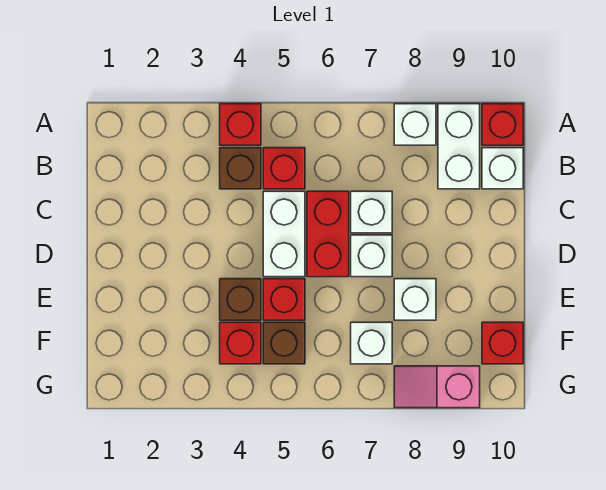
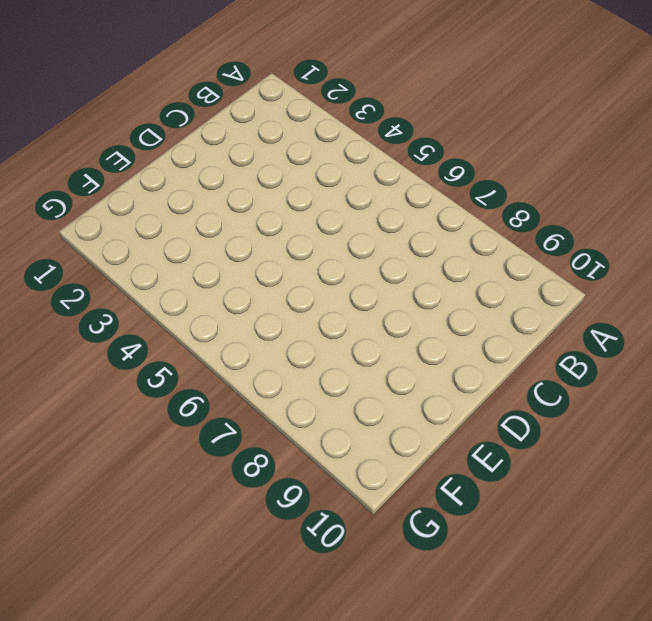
none -> red brick A4 level 1
none -> white brick A8 level 1
none -> white brick A9:B9 level 1

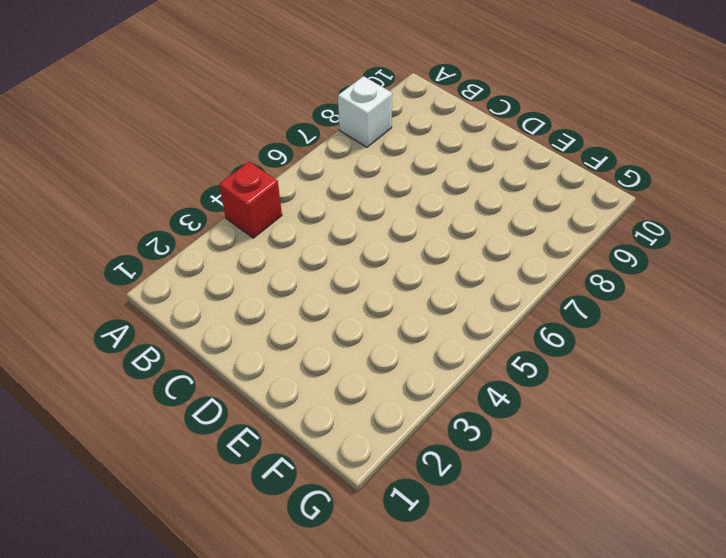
none -> white brick A9:B9 level 1
none -> red brick A10 level 1
none -> brown brick B4 level 1

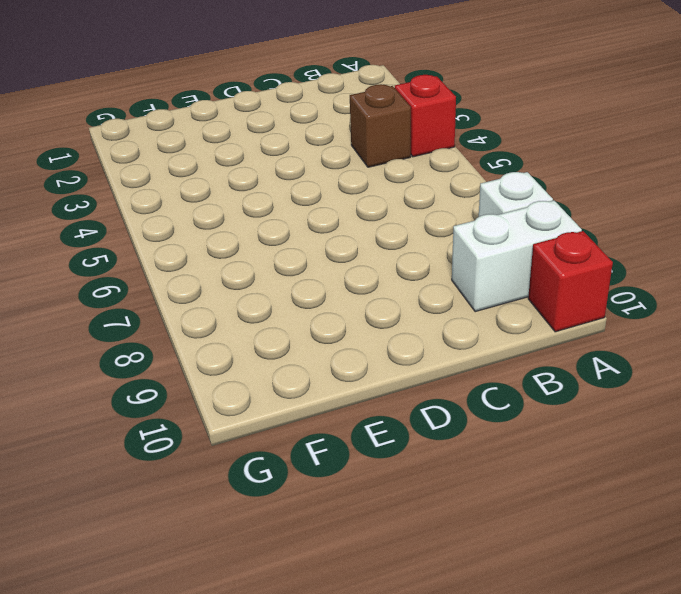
none -> red brick B5 level 1
none -> white brick B10 level 1
none -> white brick C5:D5 level 1

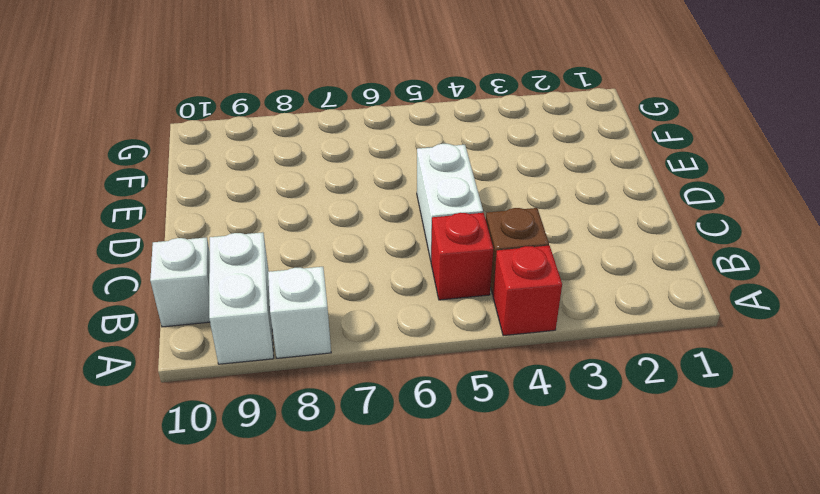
none -> red brick A10 level 1
none -> red brick C6:D6 level 1
none -> white brick C7 level 1

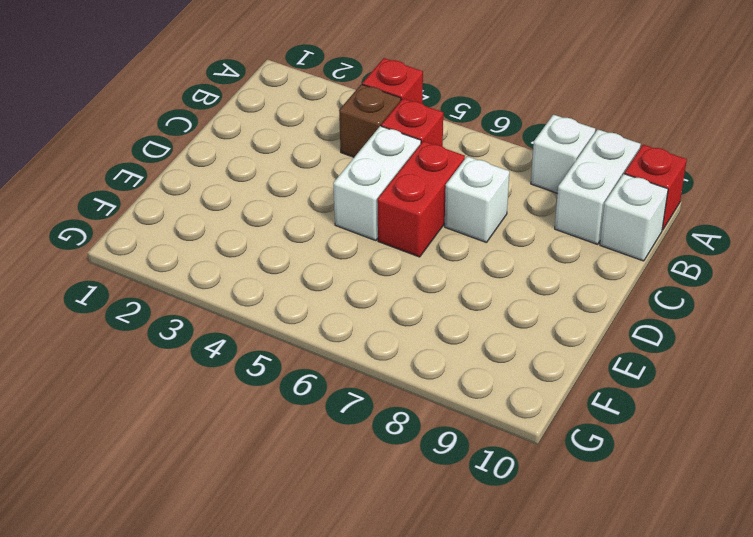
none -> white brick D7 level 1
none -> brown brick E4 level 1
none -> red brick E5 level 1

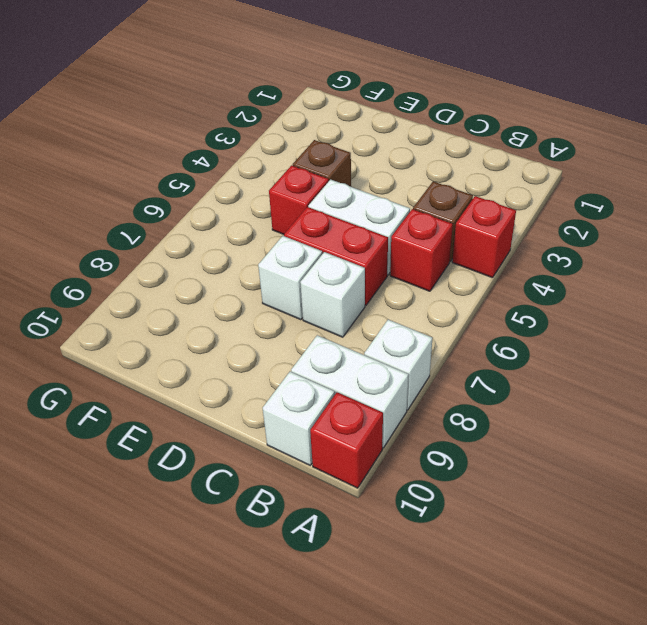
none -> white brick E8 level 1
none -> red brick F4 level 1
none -> brown brick F5 level 1

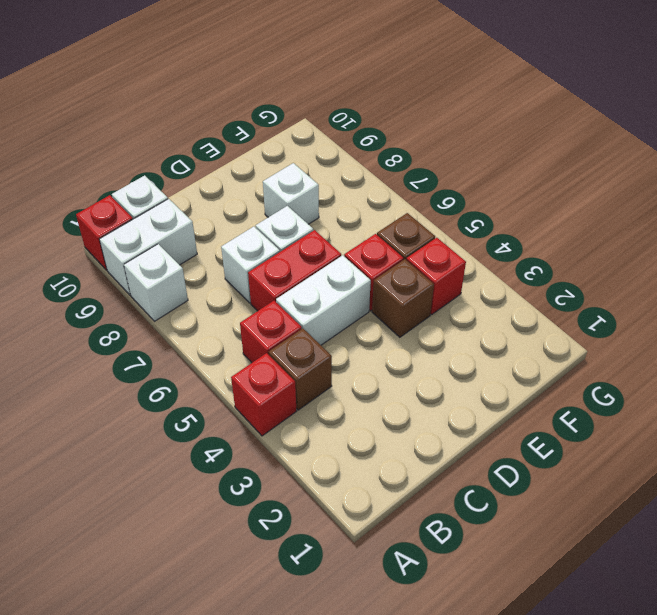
none -> white brick F7 level 1
none -> red brick F10 level 1
none -> pink slope G8:G9 level 1 top 9

